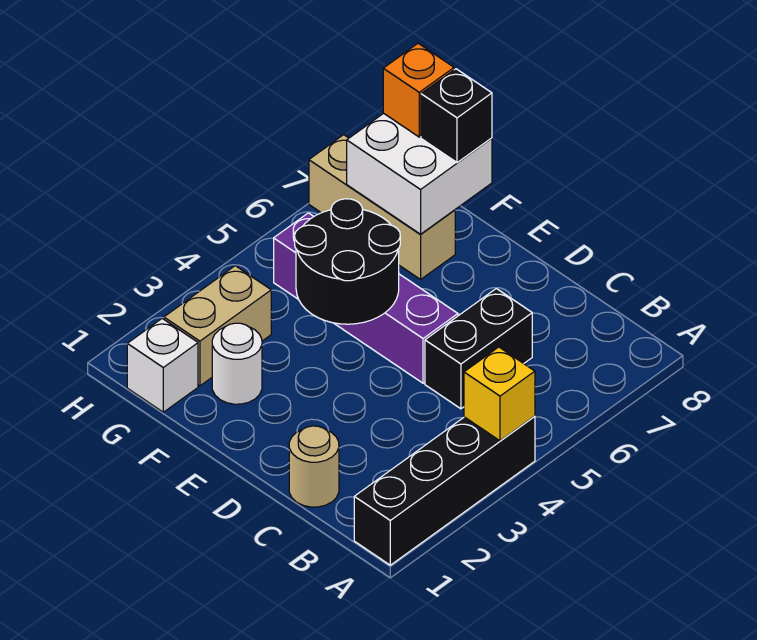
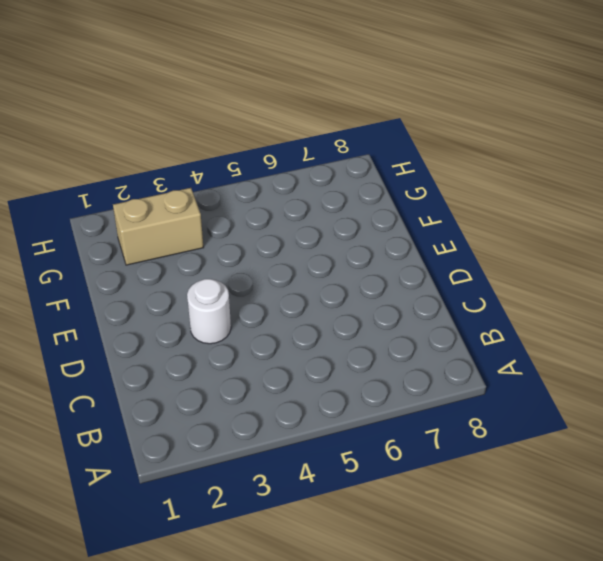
white round brick D3 level 1 -> white round brick F2 level 1
none -> black brick A1:A4 level 1
none -> tan round brick C1 level 1
none -> black brick C5:C6 level 1

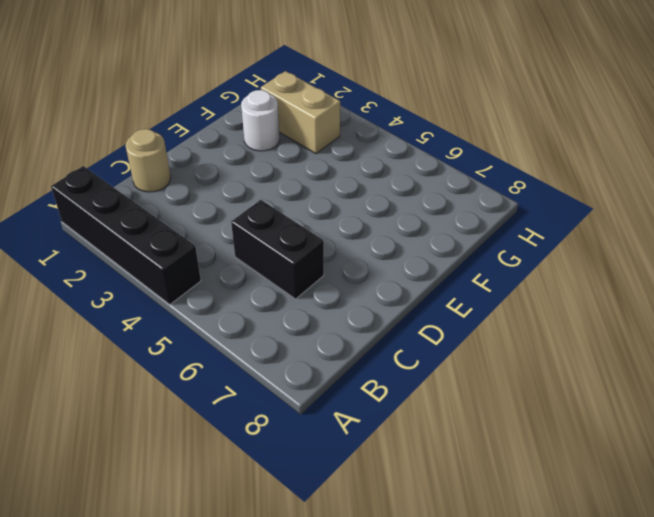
none -> purple brick D5:G5 level 1
none -> tan brick F7:H7 level 1
none -> white brick G1 level 1

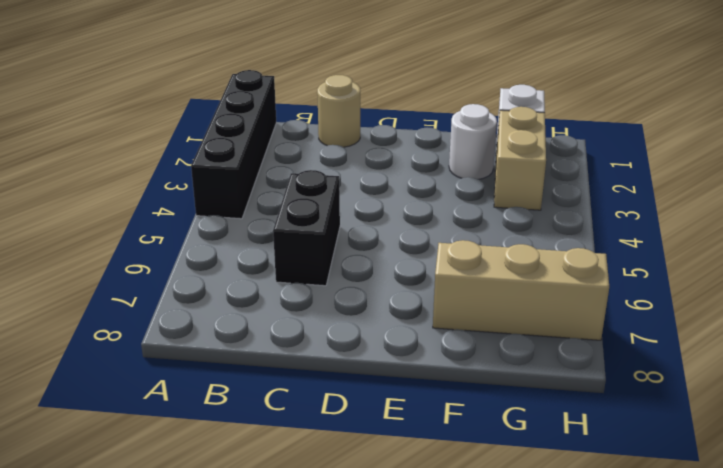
none -> purple brick D5:G5 level 1
none -> yellow brick A4 level 2
none -> black round brick E4:F5 level 2

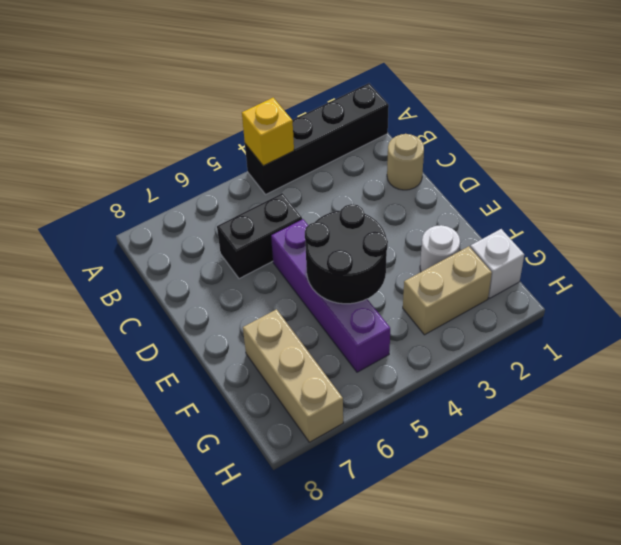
none -> white brick F7:G8 level 2
none -> black brick F8 level 3
none -> orange brick G8 level 3

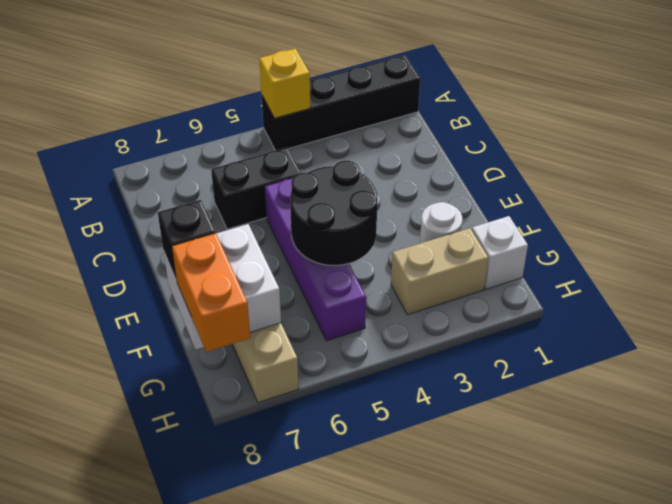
orange brick G8:H8 level 3 -> orange brick G8 level 3
none -> tan round brick C1 level 1

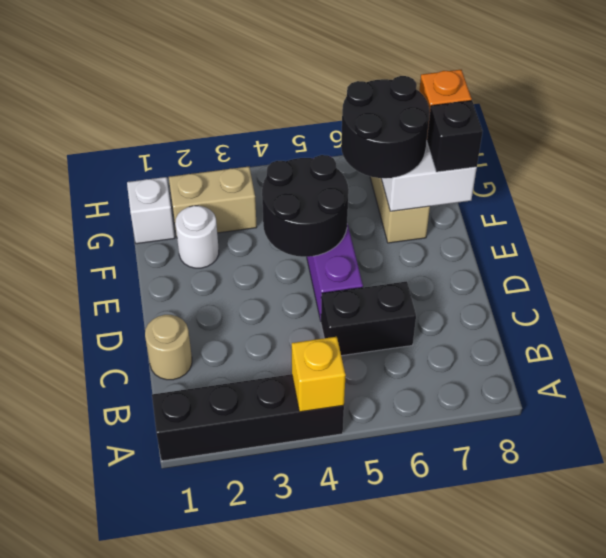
black round brick F6:G7 level 3 -> none

